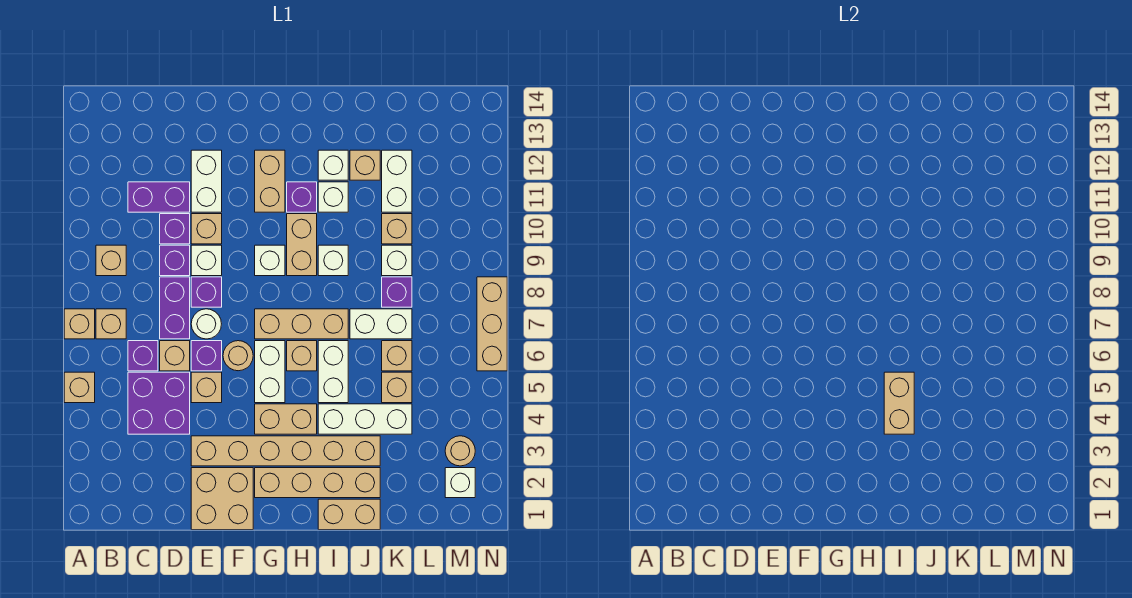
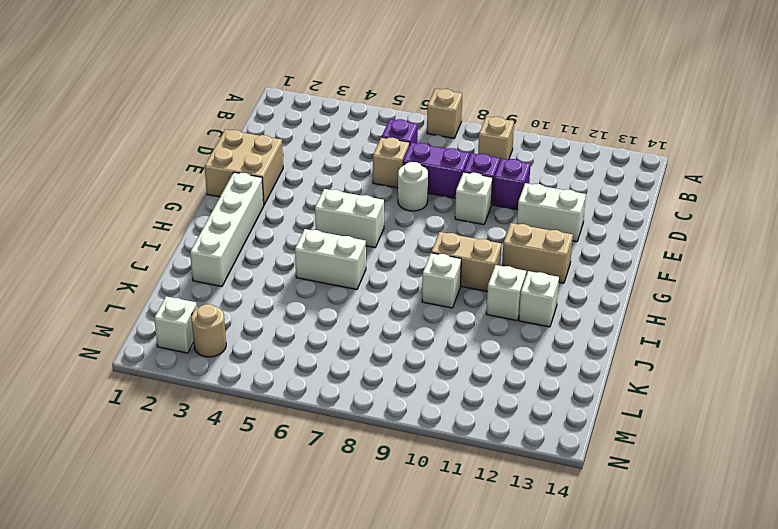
white brick G2:J2 level 1 -> tan brick G2:J2 level 1
none -> tan brick A5 level 1
none -> tan brick B7 level 1
none -> purple brick C4:D5 level 1
none -> purple brick C11:D11 level 1

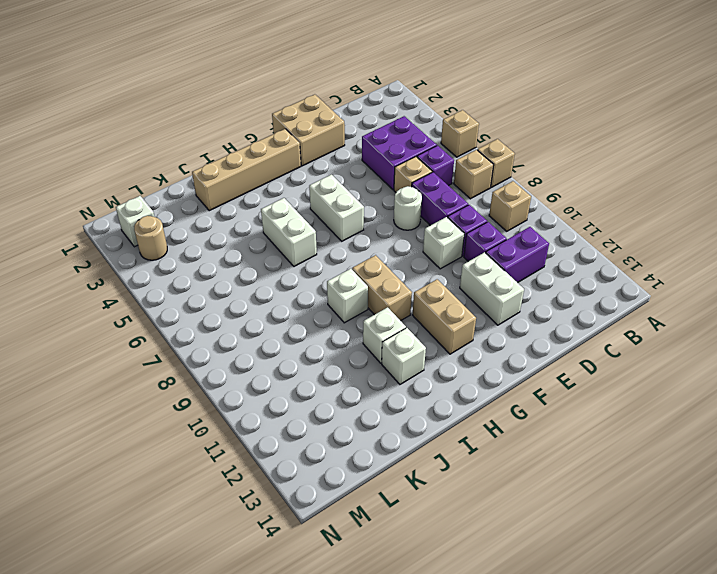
none -> tan brick E3:J3 level 1
none -> tan brick E5 level 1
none -> purple brick E6 level 1
none -> purple brick E8 level 1

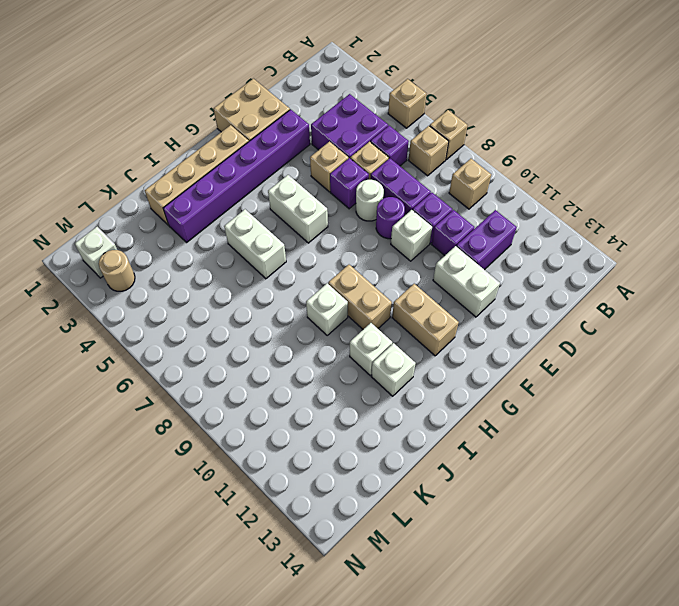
purple brick E3:J3 level 1 -> tan brick E3:J3 level 1
purple round brick E8 level 1 -> purple brick E8 level 1
none -> tan brick E10 level 1
none -> tan round brick F6 level 1
none -> tan brick G4:H4 level 1
none -> tan brick G7:I7 level 1

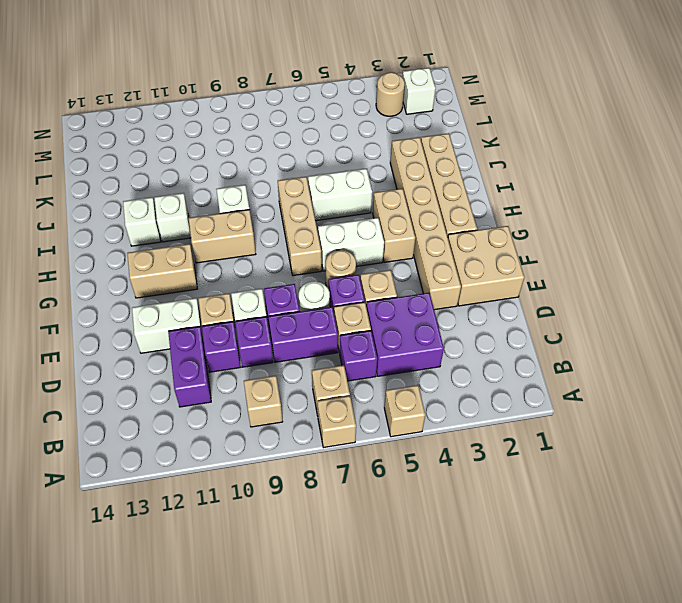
none -> white brick G9 level 1
none -> tan brick H6 level 1
none -> purple brick H11 level 1
none -> tan brick I1:J1 level 1

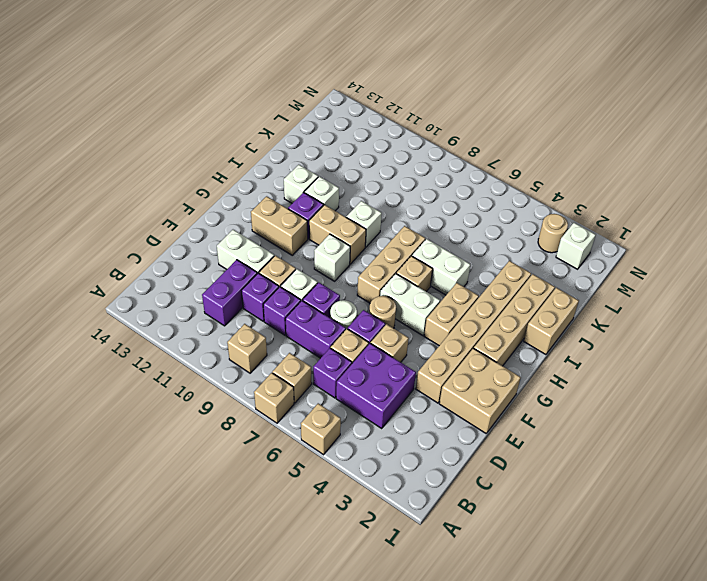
none -> white brick I4:K4 level 1
none -> white brick J7:K7 level 1
none -> tan brick J12 level 1
none -> tan brick K5 level 1

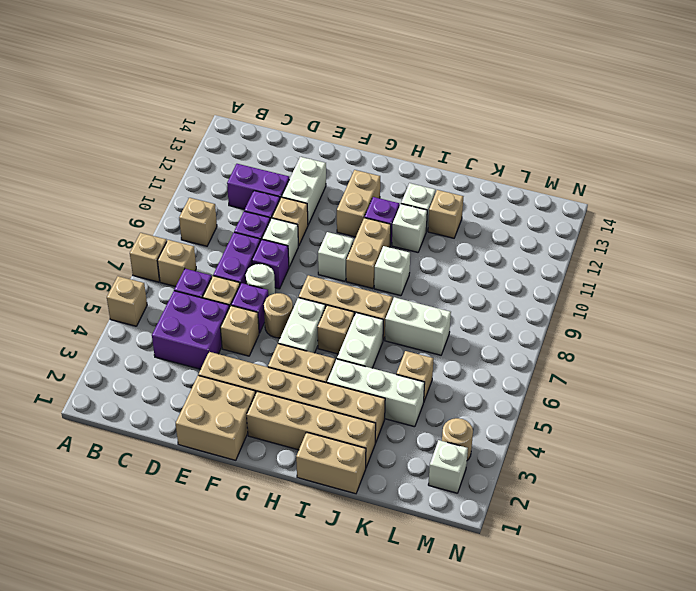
none -> tan brick K6 level 1
none -> purple brick K8 level 1
none -> white brick K9 level 1
none -> tan brick K10 level 1

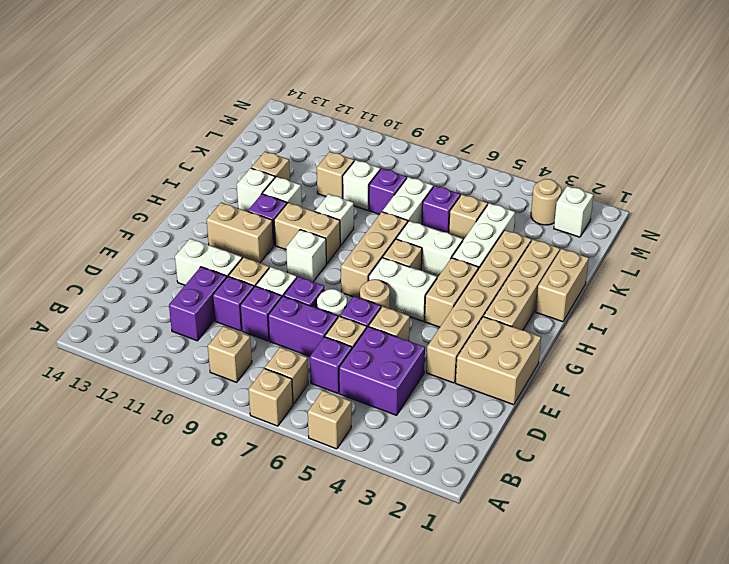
purple brick K6 level 1 -> tan brick K6 level 1
none -> white brick K11:K12 level 1
none -> tan brick N6:N8 level 1
none -> tan brick I4:I5 level 2

